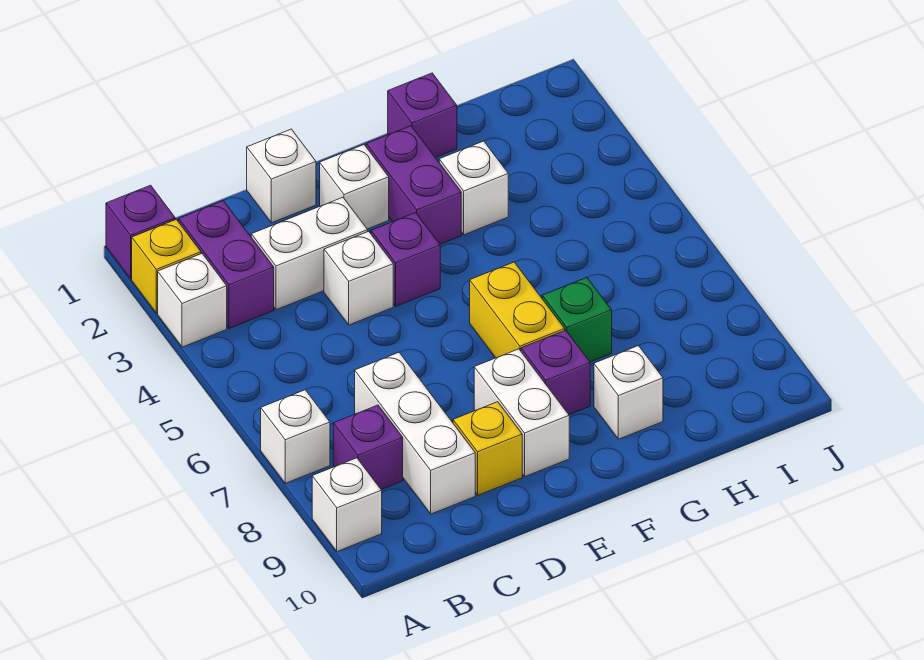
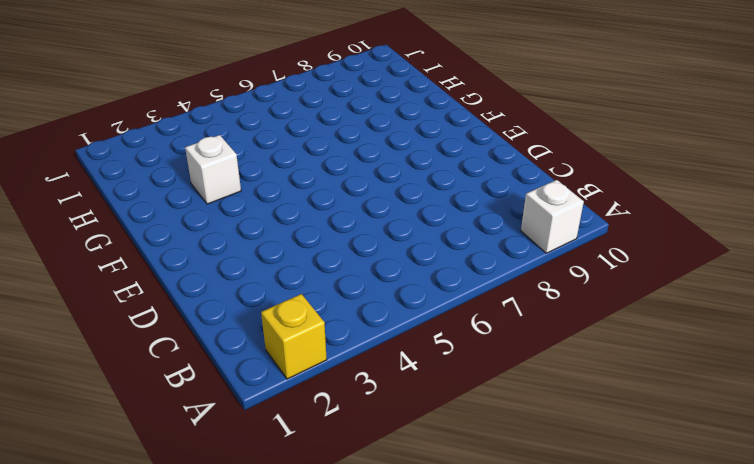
none -> purple brick A1 level 1
none -> white brick A3 level 1
none -> white brick A7 level 1

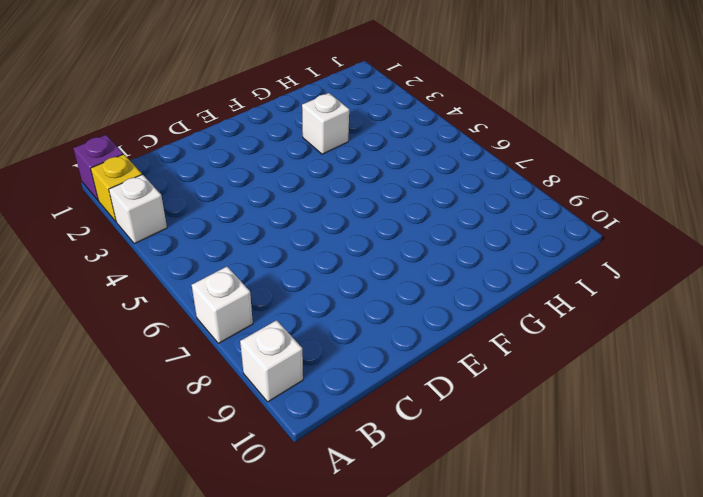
none -> purple brick B2:B3 level 1
none -> purple brick B8 level 1
none -> white brick C3:D3 level 1

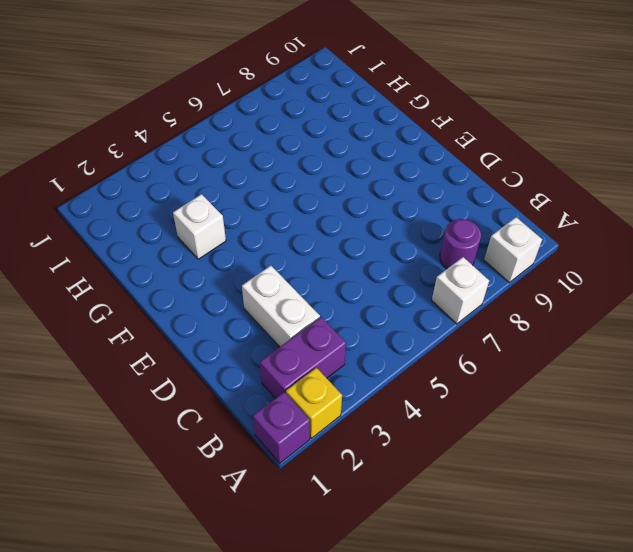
purple round brick B8 level 1 -> purple brick B8 level 1
none -> white brick A3 level 1
none -> white brick C7:C9 level 1
none -> white brick D1 level 1

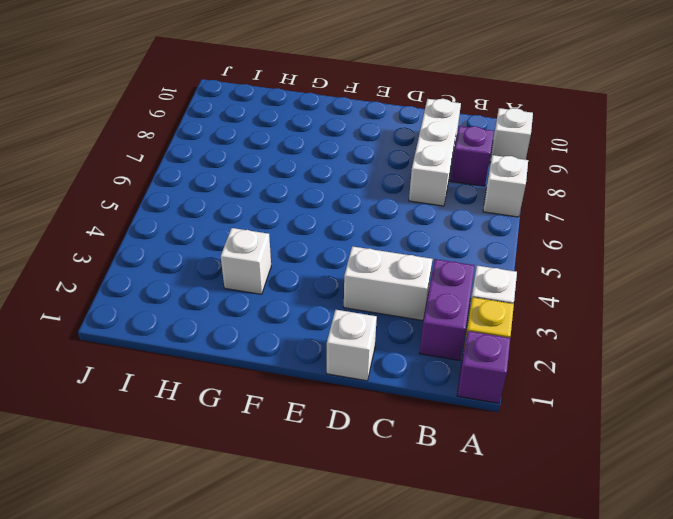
none -> white brick D4 level 1
none -> yellow brick D9 level 1
none -> white brick E2 level 1

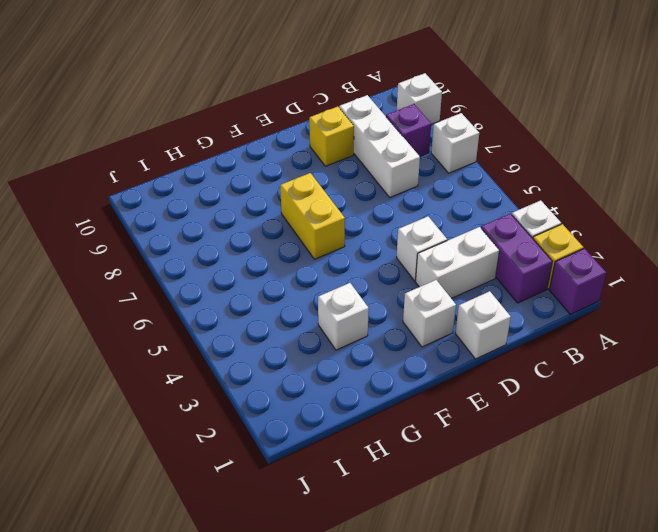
none -> purple brick E4 level 1
none -> white brick E8:E9 level 1
none -> purple brick F2:F3 level 1

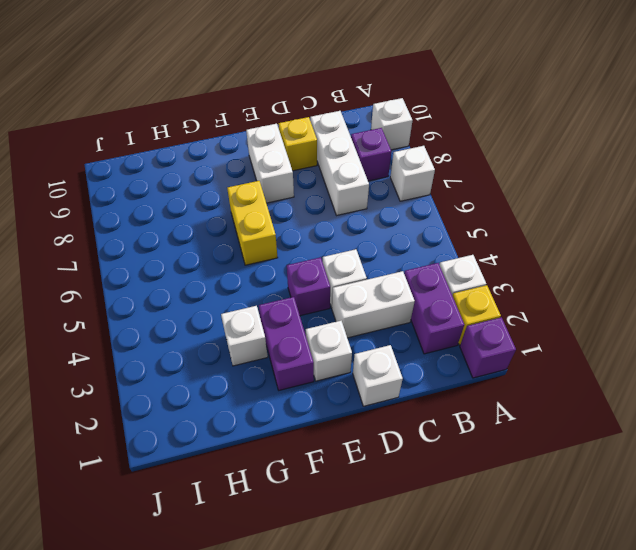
none -> purple brick F8 level 1
none -> purple brick G1 level 1
none -> green brick G7 level 1

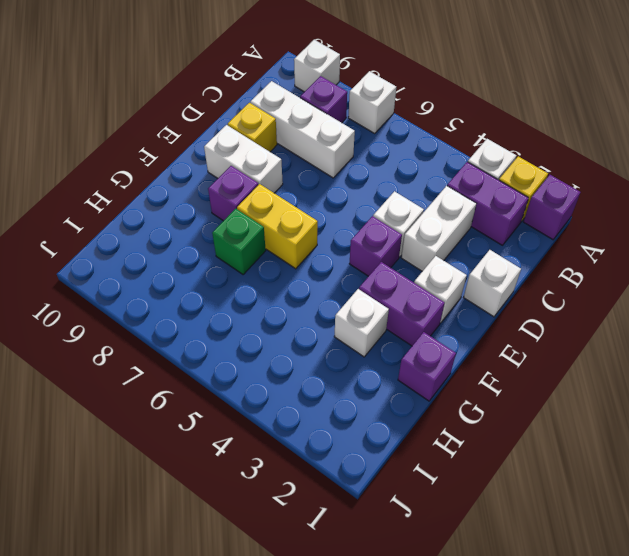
none -> white brick G9 level 1

